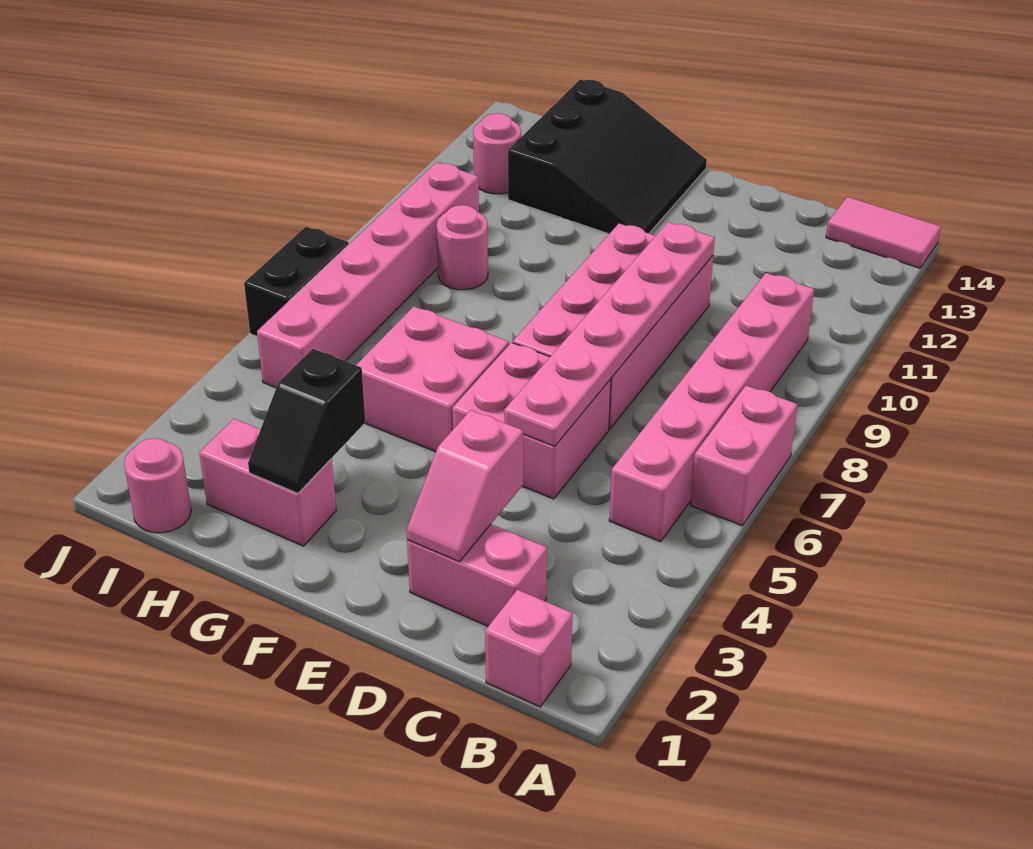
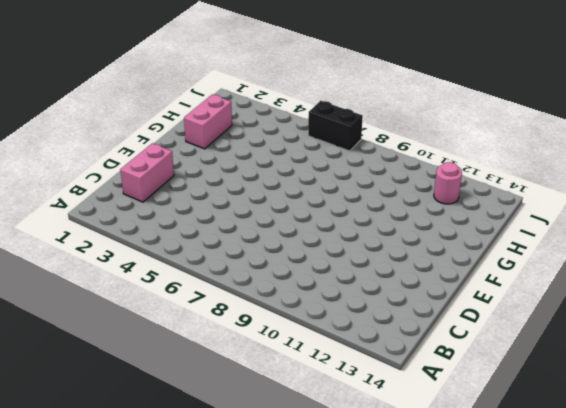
none -> pink brick A6:A7 level 1
none -> pink tile A14:B14 level 1
none -> pink brick B1 level 1

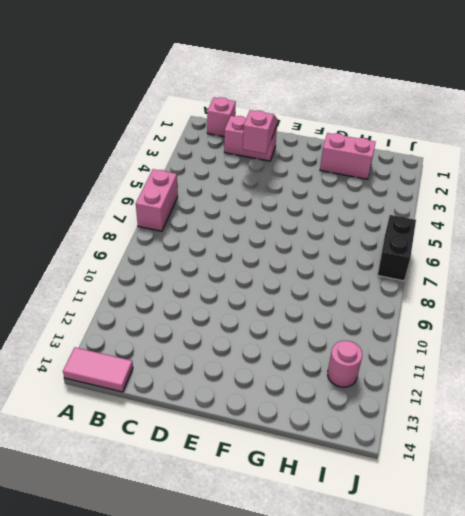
none -> pink brick B5:B10 level 1
none -> pink brick D5:E6 level 1
none -> pink brick D7:E10 level 1

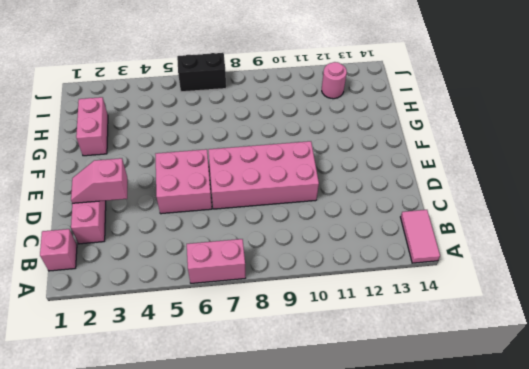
none -> pink brick B5:B10 level 1
none -> pink brick F5:G6 level 1
none -> black slope F12:H14 level 1 top H

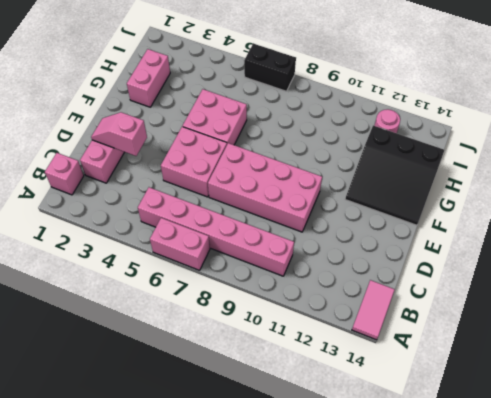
none -> pink round brick H9 level 1
none -> pink round brick I1 level 1
none -> pink brick I5:I10 level 1

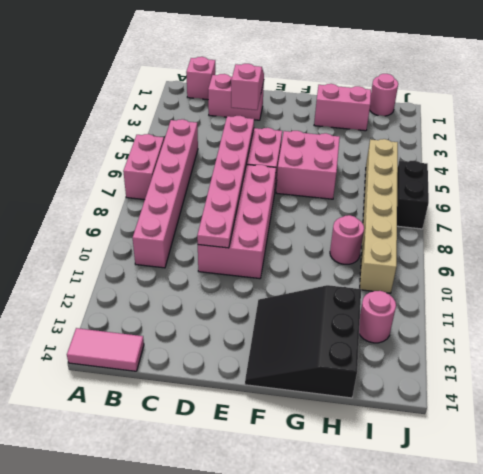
tan brick I5:I10 level 1 -> pink brick I5:I10 level 1
none -> black slope G2:G3 level 2 top 3

